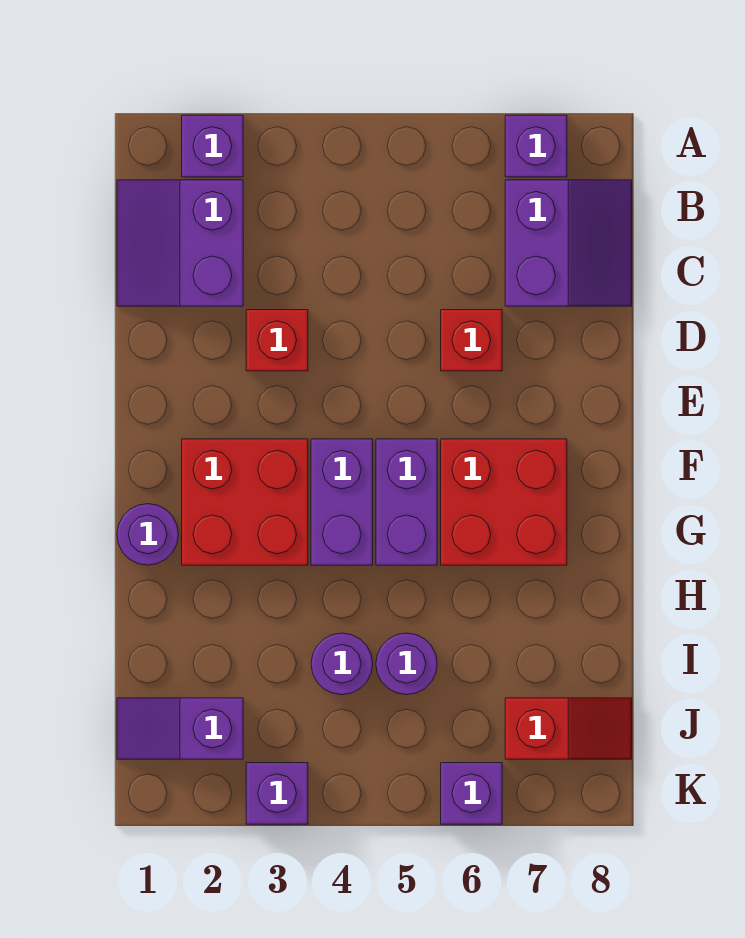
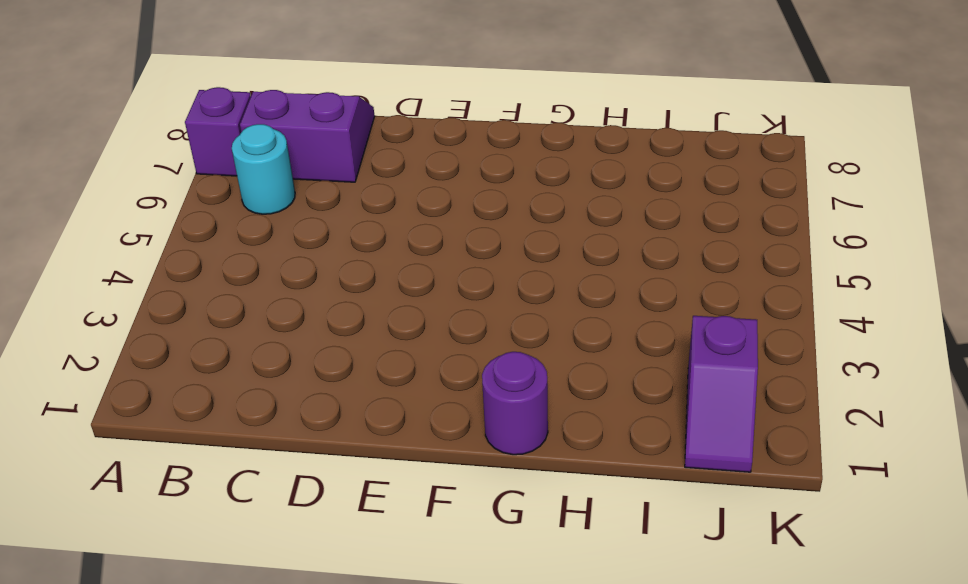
cyan round brick B6 level 1 -> none
none -> purple brick A2 level 1
none -> purple slope B1:C2 level 1 top 2
none -> red brick D3 level 1

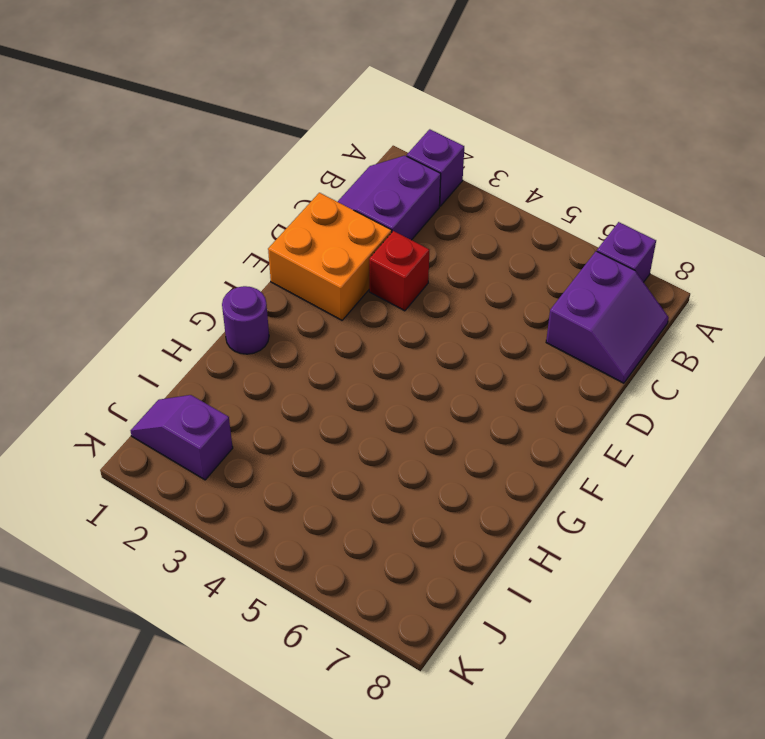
orange brick D1:E2 level 1 -> none
none -> red brick D6 level 1
none -> red brick F2:G3 level 1
none -> purple brick F4:G4 level 1

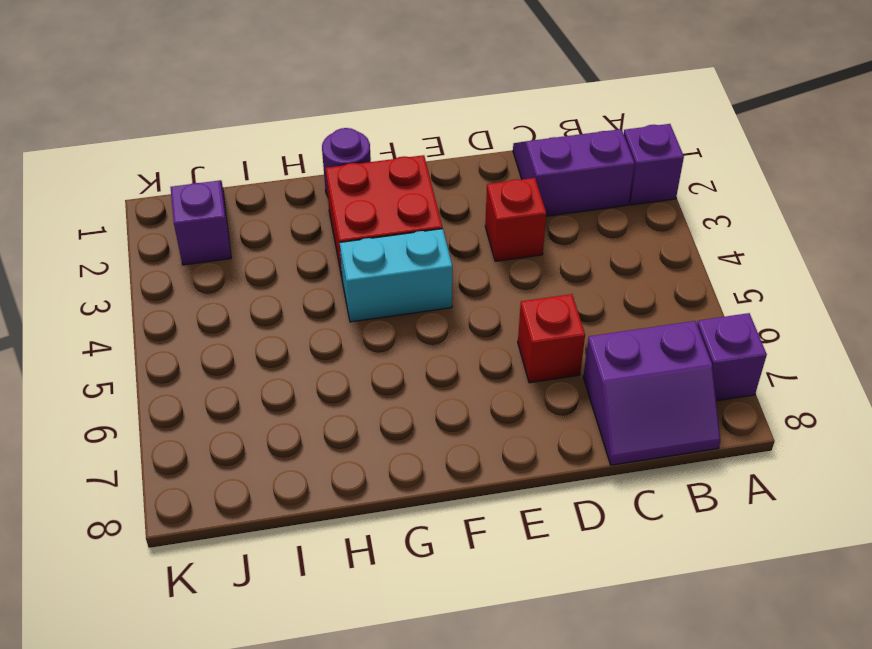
cyan brick F4:G4 level 1 -> purple brick F4:G4 level 1
none -> purple brick F5:G5 level 1
none -> red brick F6:G7 level 1
none -> purple round brick I4 level 1

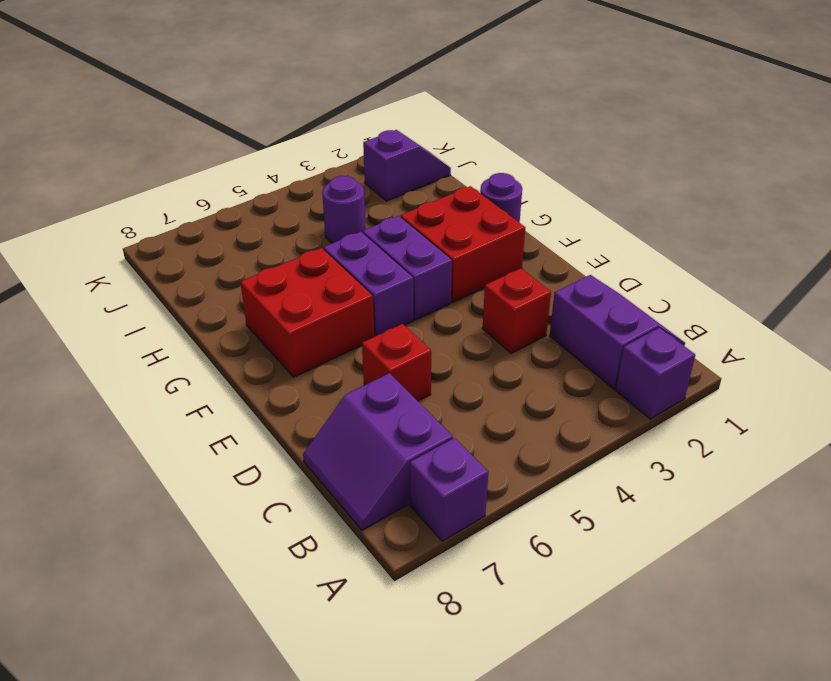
none -> purple round brick I5 level 1
none -> red slope J7:J8 level 1 top 7
none -> purple brick K3 level 1

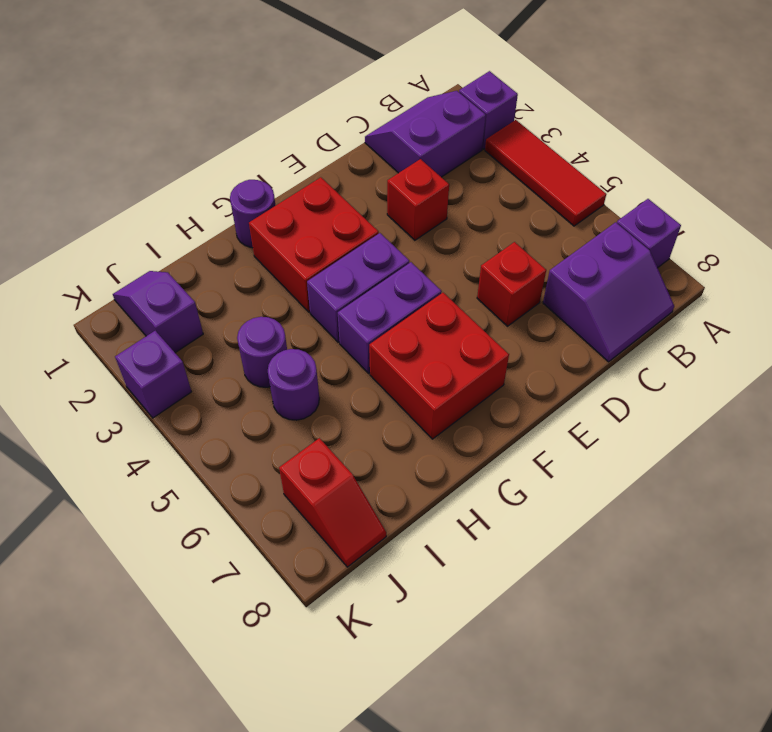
red tile A3:A5 level 1 -> none
none -> purple brick K6 level 1

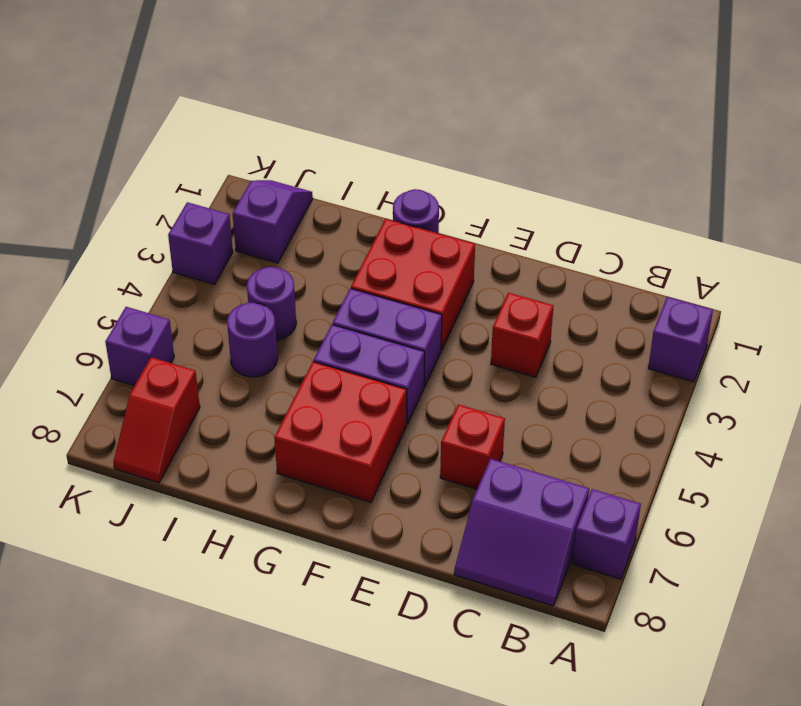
none -> purple slope B1:C2 level 1 top 2

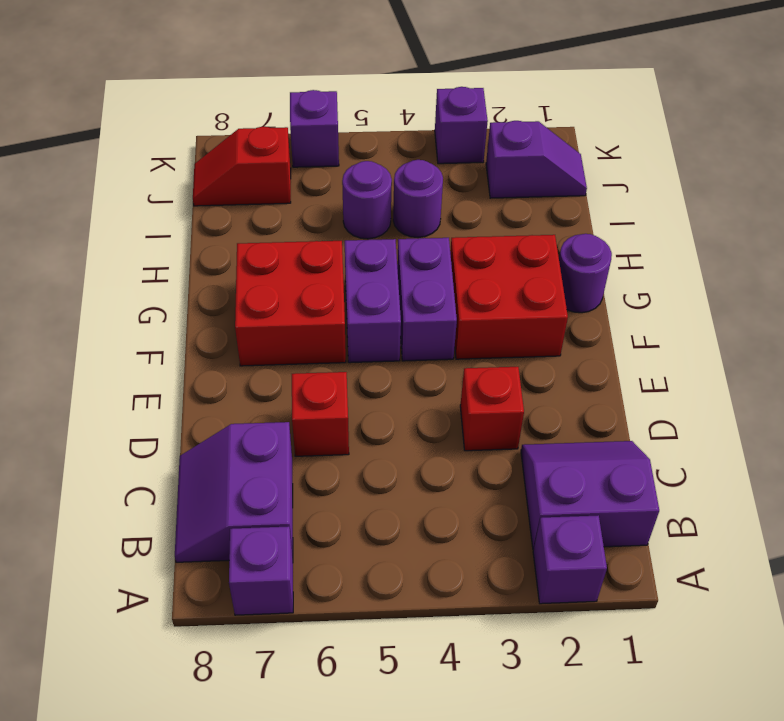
purple slope B1:C2 level 1 top B -> purple slope B1:C2 level 1 top 2

